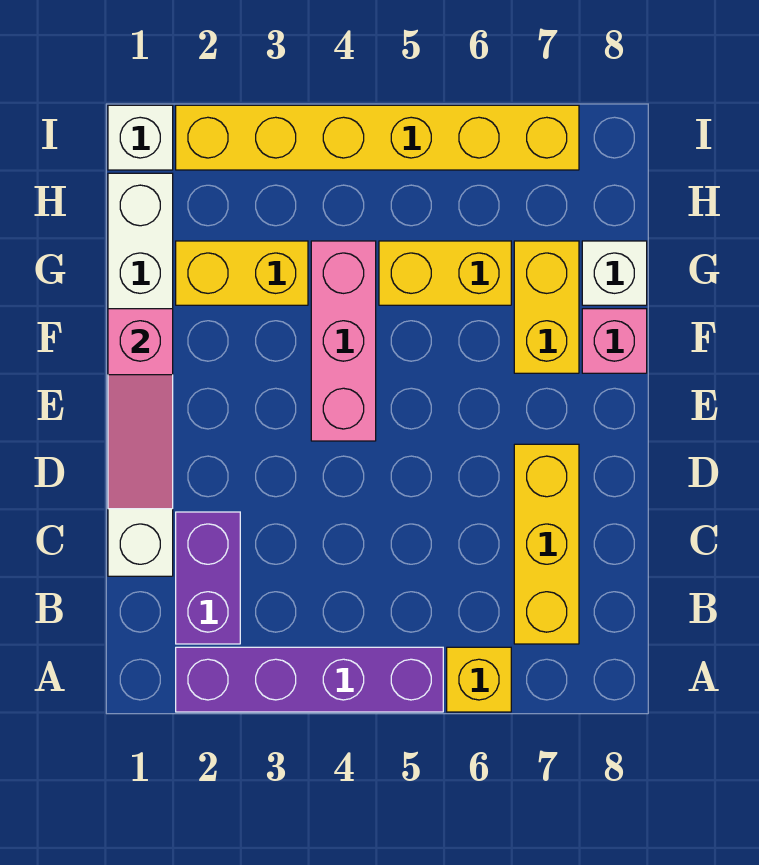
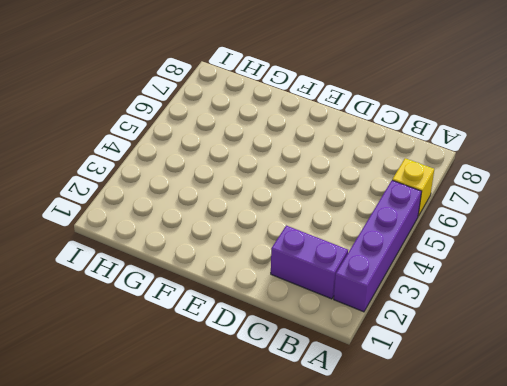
none -> yellow brick B7:D7 level 1
none -> white brick C1:H1 level 1
none -> pink brick E4:G4 level 1

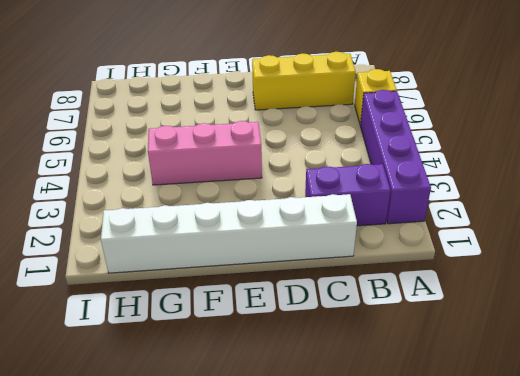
none -> yellow brick F7:G7 level 1
none -> pink brick F8 level 1
none -> yellow brick G2:G3 level 1

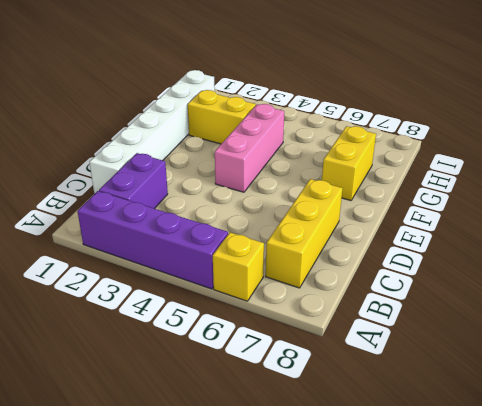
none -> pink brick F8 level 1
none -> yellow brick G5:G6 level 1
none -> white brick G8 level 1

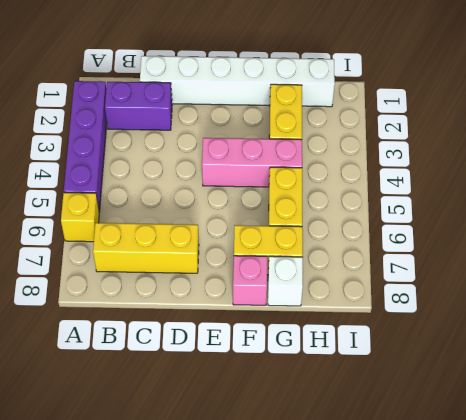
none -> white brick I1 level 1
none -> yellow brick I2:I7 level 1
none -> pink slope D1:F1 level 2 top F

